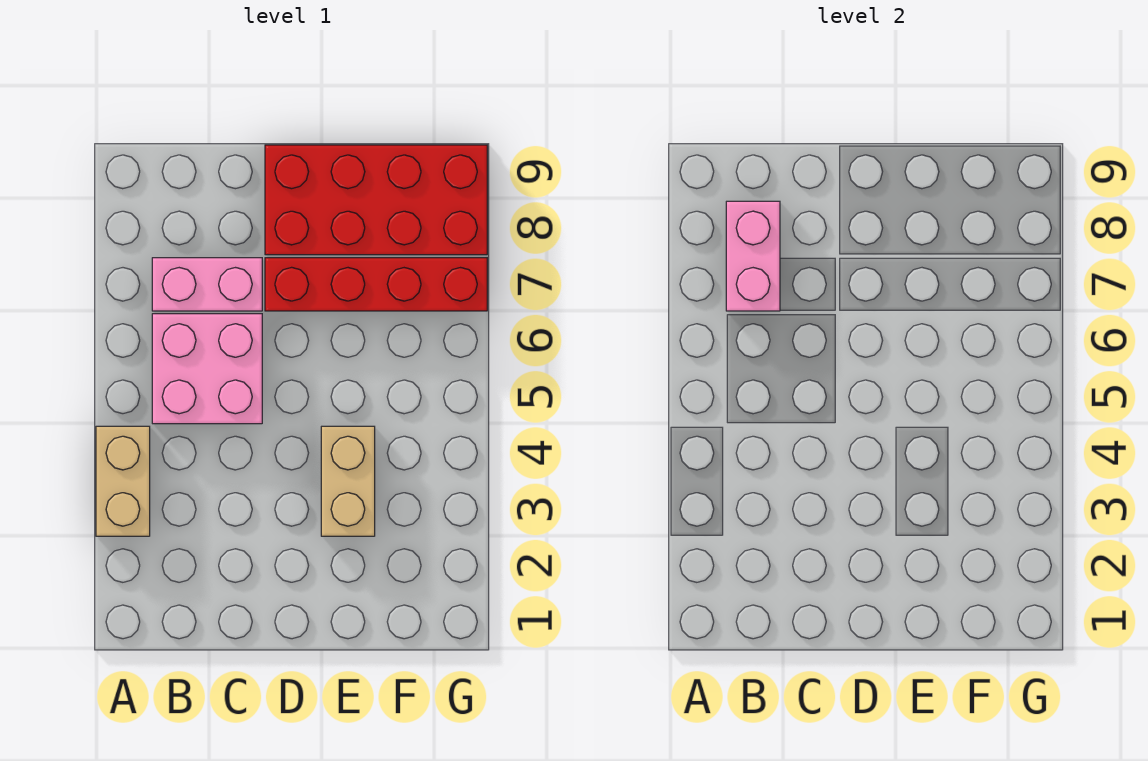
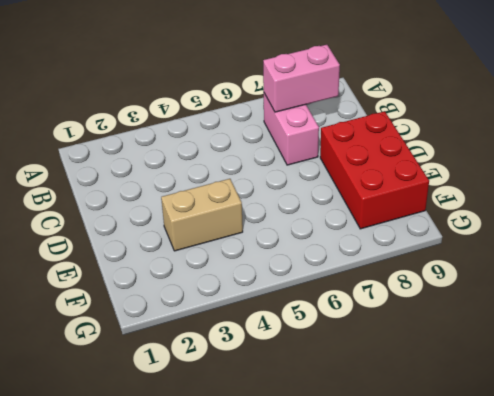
red brick D8:F9 level 1 -> red brick D8:G9 level 1
none -> tan brick A3:A4 level 1
none -> pink brick B5:C6 level 1

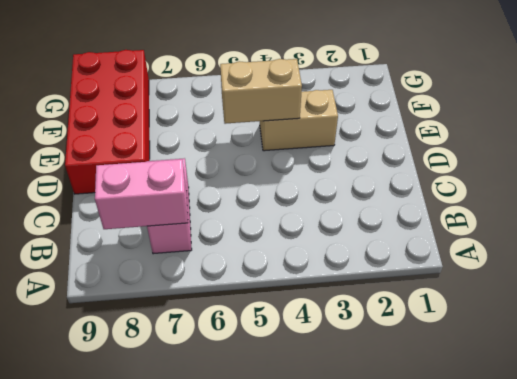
tan brick E4:E5 level 2 -> tan brick A3:A4 level 1
none -> pink brick B5:C6 level 1
none -> red brick D7:G7 level 1

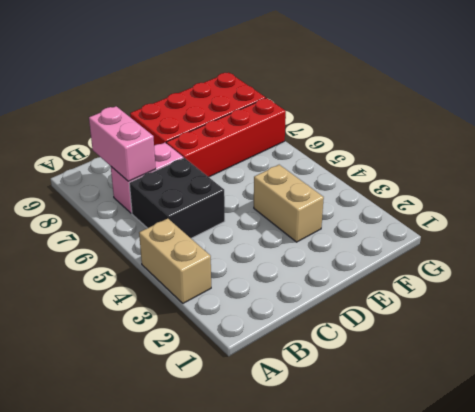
black brick B5:C6 level 1 -> pink brick B5:C6 level 1

